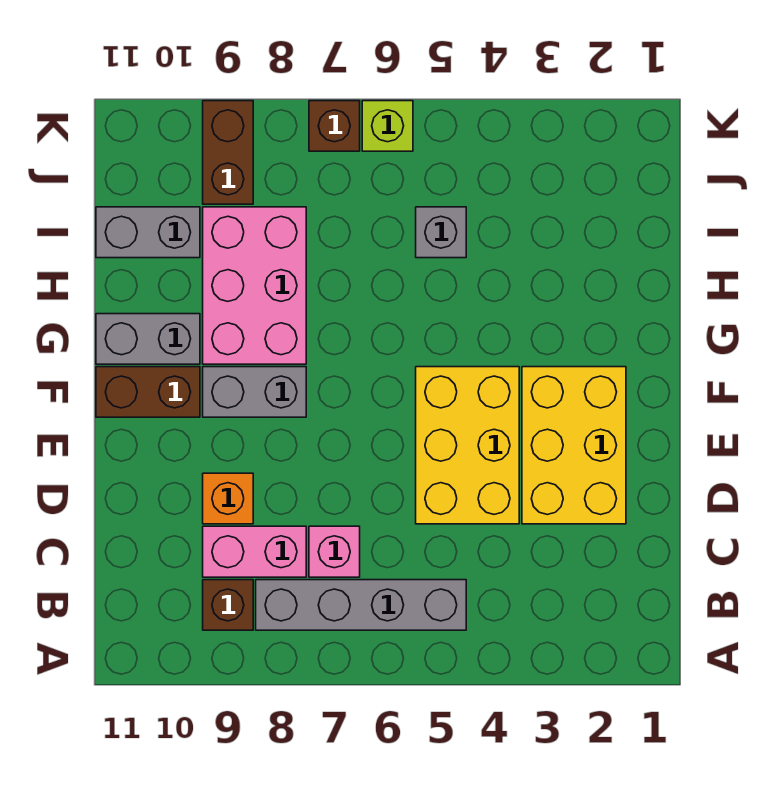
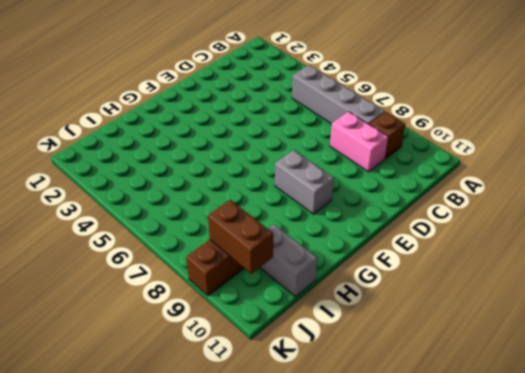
brown brick J9:J10 level 2 -> brown brick F10:F11 level 1
none -> pink brick C7 level 1
none -> yellow brick D2:F3 level 1
none -> yellow brick D4:F5 level 1

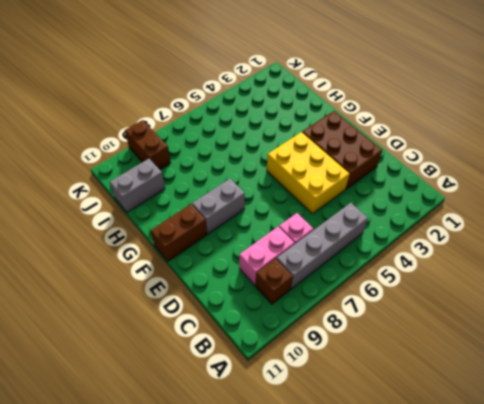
brown brick D2:F3 level 1 -> yellow brick D2:F3 level 1
none -> orange brick D9 level 1
none -> pink brick G8:I9 level 1
none -> grey brick G10:G11 level 1

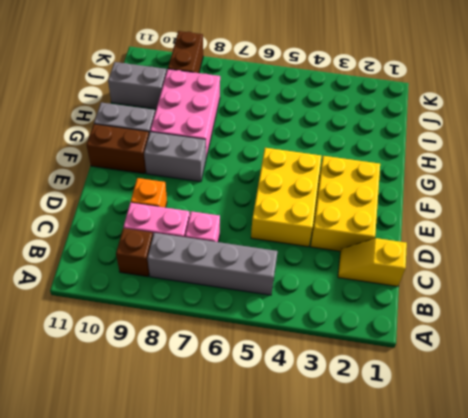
yellow slope C1:C2 level 1 top 1 -> none
none -> grey brick I5 level 1
none -> lime brick K6 level 1
none -> brown brick K7 level 1

